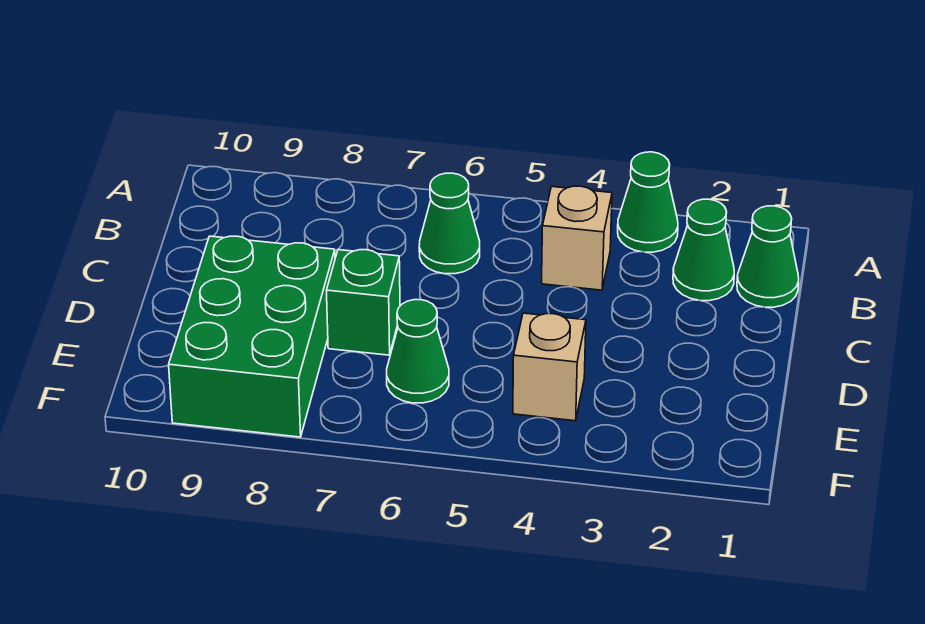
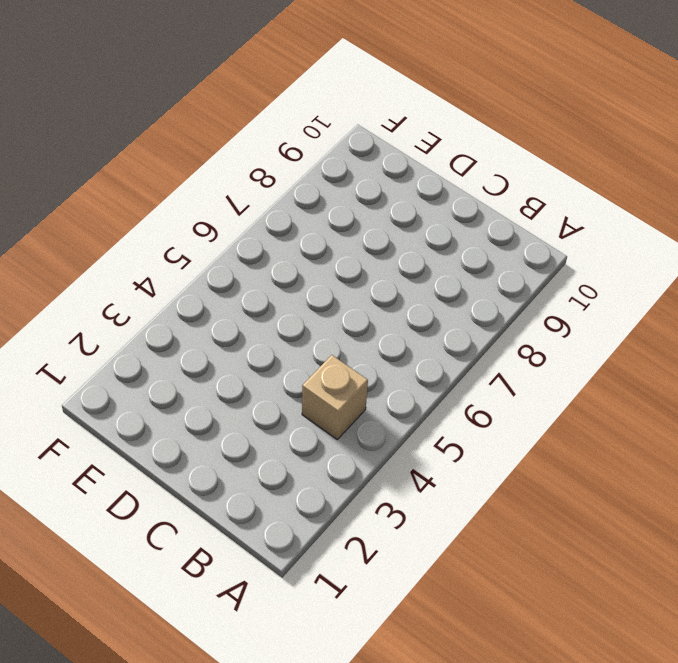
none -> green cone A3 level 1
none -> green cone B1 level 1

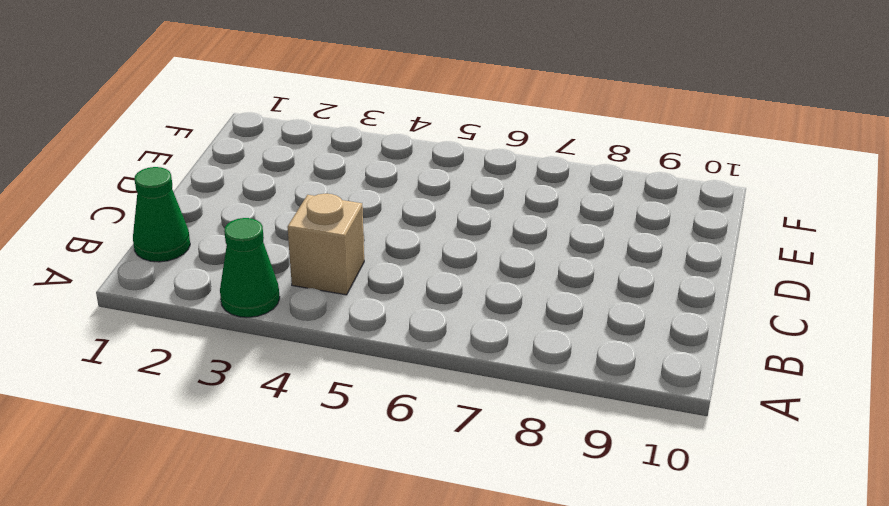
none -> green cone B2 level 1
none -> green cone B6 level 1

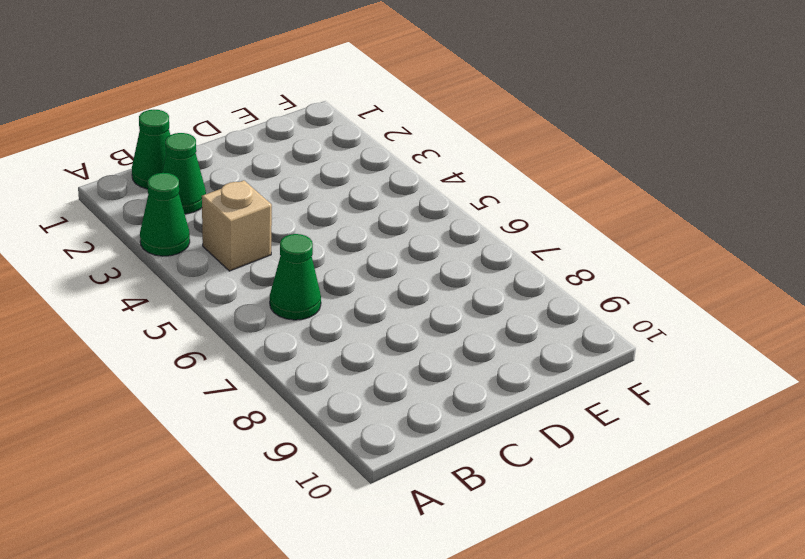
none -> green brick D7 level 1
none -> green brick D8:F9 level 1

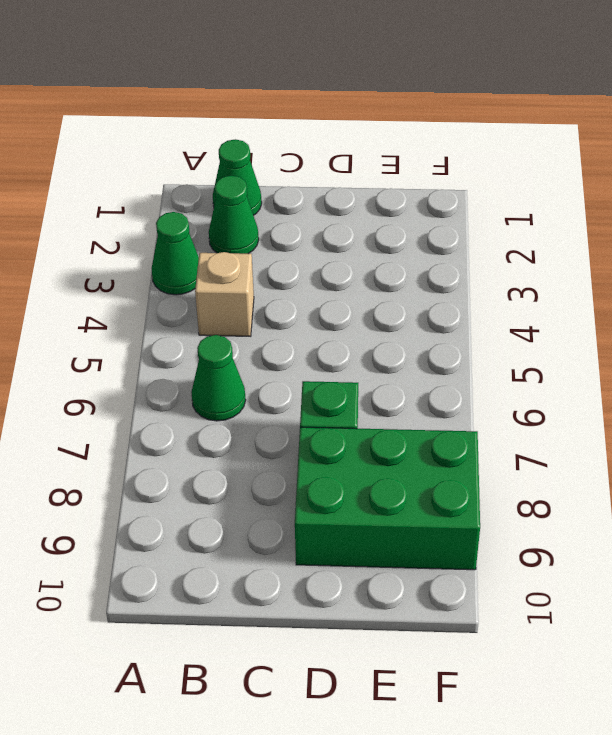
none -> tan brick E4 level 1
none -> green cone E6 level 1

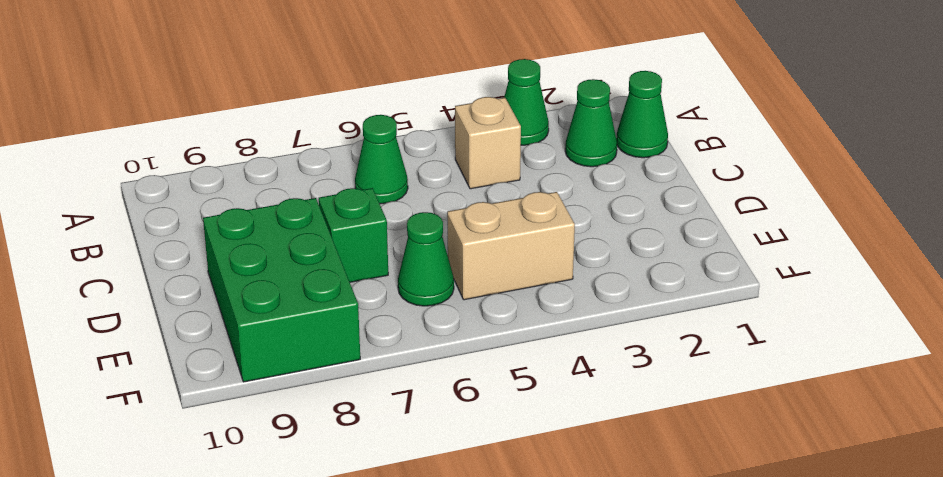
tan brick E4:E5 level 1 -> tan brick E4 level 1

